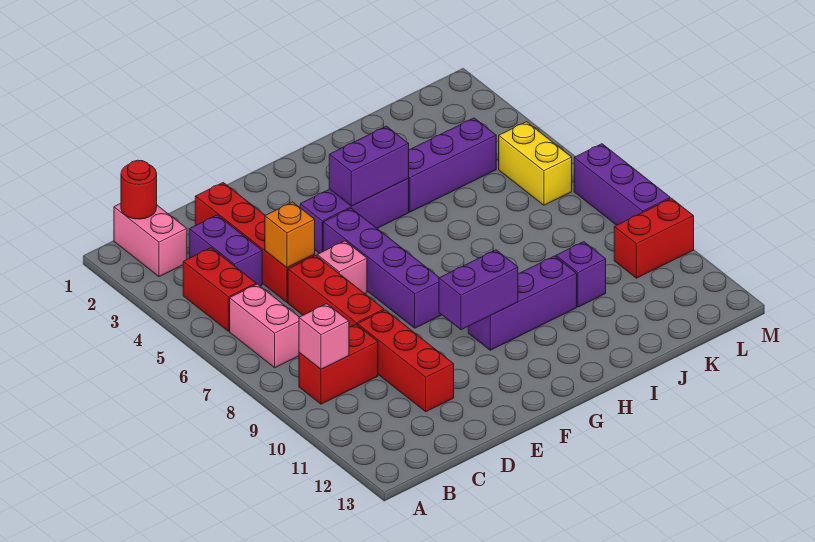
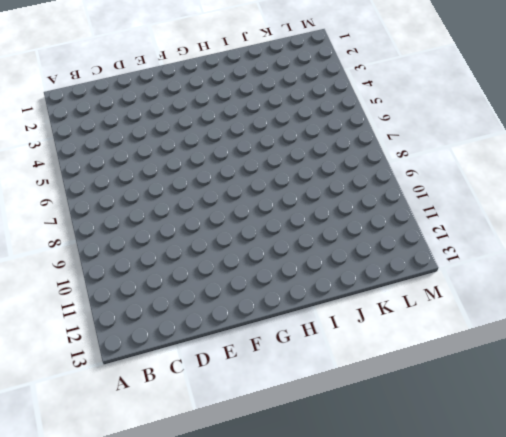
none -> pink brick B1:B2 level 1
none -> red brick B4:B5 level 1
none -> pink brick B6:B7 level 1

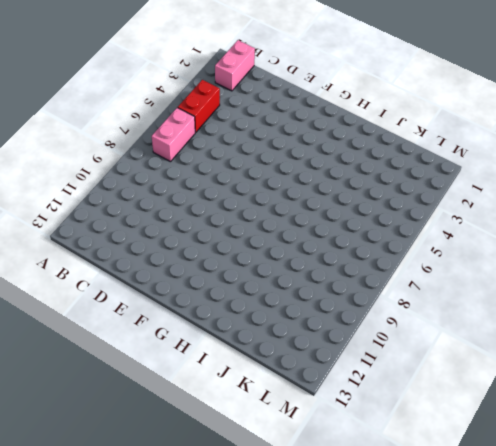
none -> red brick B9:C9 level 1
none -> purple brick C3:C4 level 1
none -> red brick D2:D5 level 1

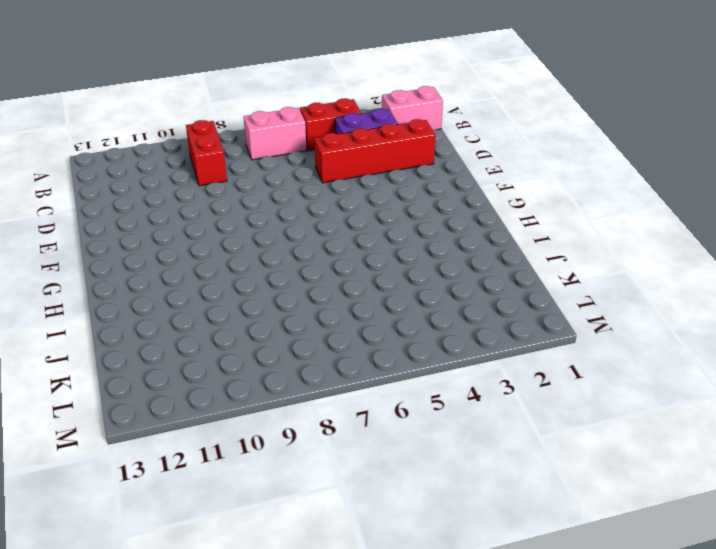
none -> red brick D6:D8 level 1
none -> red brick D9:D11 level 1
none -> pink brick E6 level 1

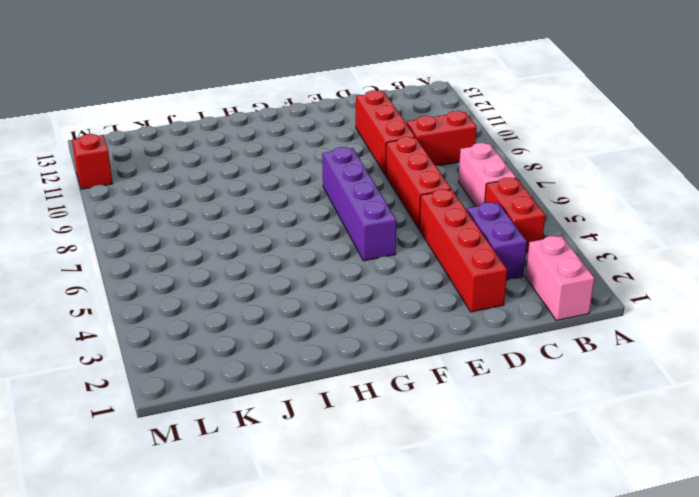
red brick M11 level 1 -> none
none -> pink brick E6 level 1
none -> purple brick F4:H4 level 1
none -> purple brick G10:I10 level 1

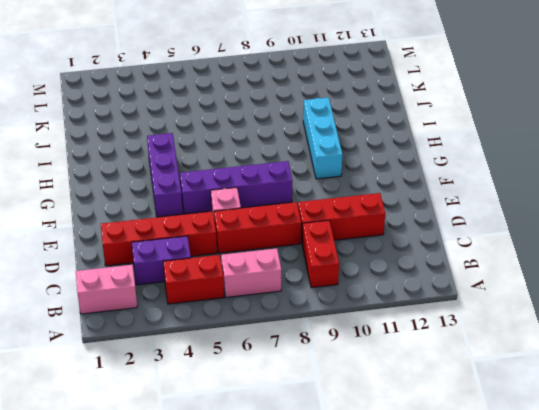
cyan brick G10:I10 level 1 -> purple brick G10:I10 level 1
none -> purple brick I4:K4 level 1
none -> purple brick J10 level 1
none -> yellow brick L5:L6 level 1

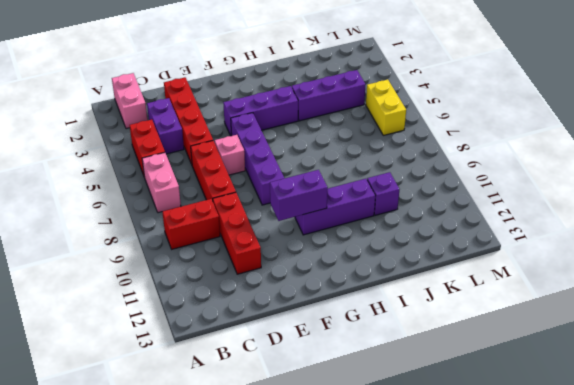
none -> red brick L10:M10 level 1
none -> purple brick M7:M9 level 1
none -> red round brick B1 level 2

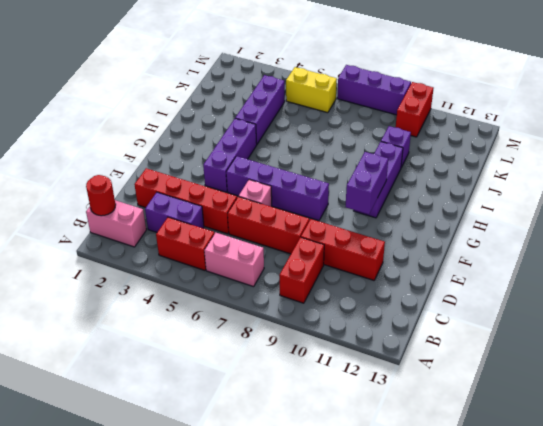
none -> pink brick B9 level 2
none -> orange brick D5 level 2
none -> purple brick G4:H4 level 2

